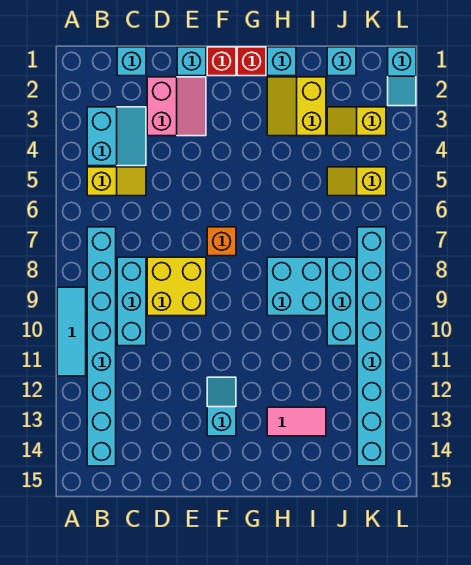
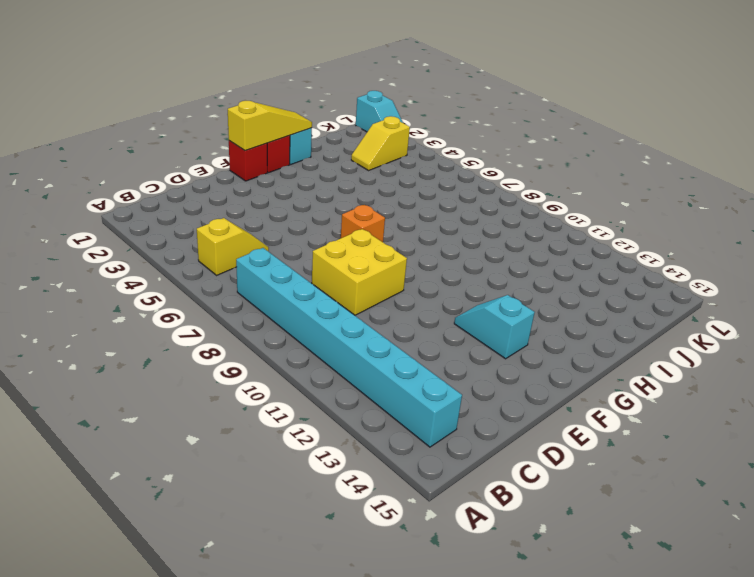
yellow slope F1:H1 level 2 top F -> none
none -> cyan tile A9:A11 level 1
none -> cyan slope B3:C4 level 1 top B
none -> cyan brick C1 level 1

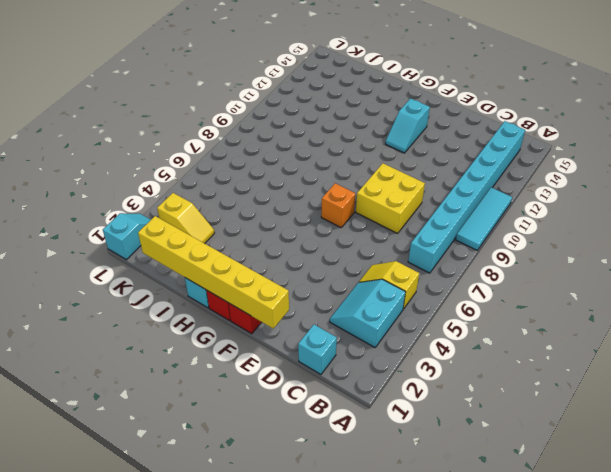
yellow brick E1:J1 level 2 -> none
none -> cyan brick C8:C10 level 1
none -> pink slope D2:E3 level 1 top D
none -> cyan brick E1 level 1

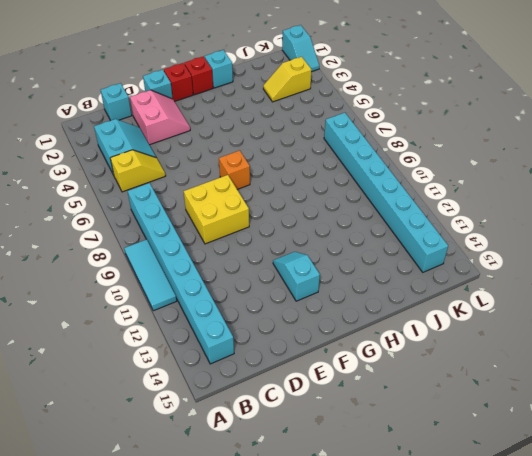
none -> cyan brick C8:C10 level 1
none -> yellow slope H2:I3 level 1 top I
none -> cyan brick H8:I9 level 1

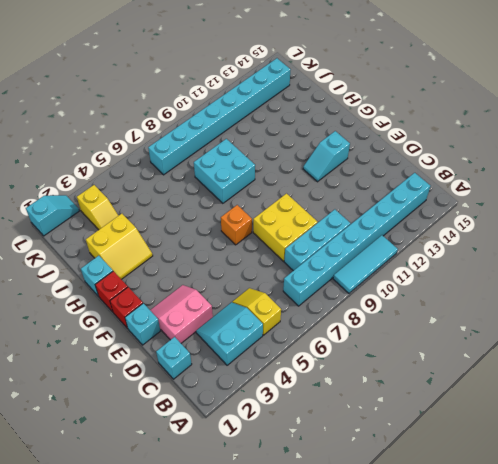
none -> pink tile H13:I13 level 1
none -> cyan brick J1 level 1
none -> yellow slope J5:K5 level 1 top K

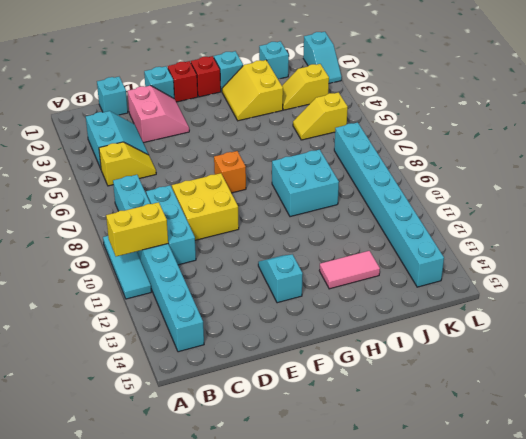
yellow brick A10:B10 level 2 -> none
none -> cyan brick J8:J10 level 1

